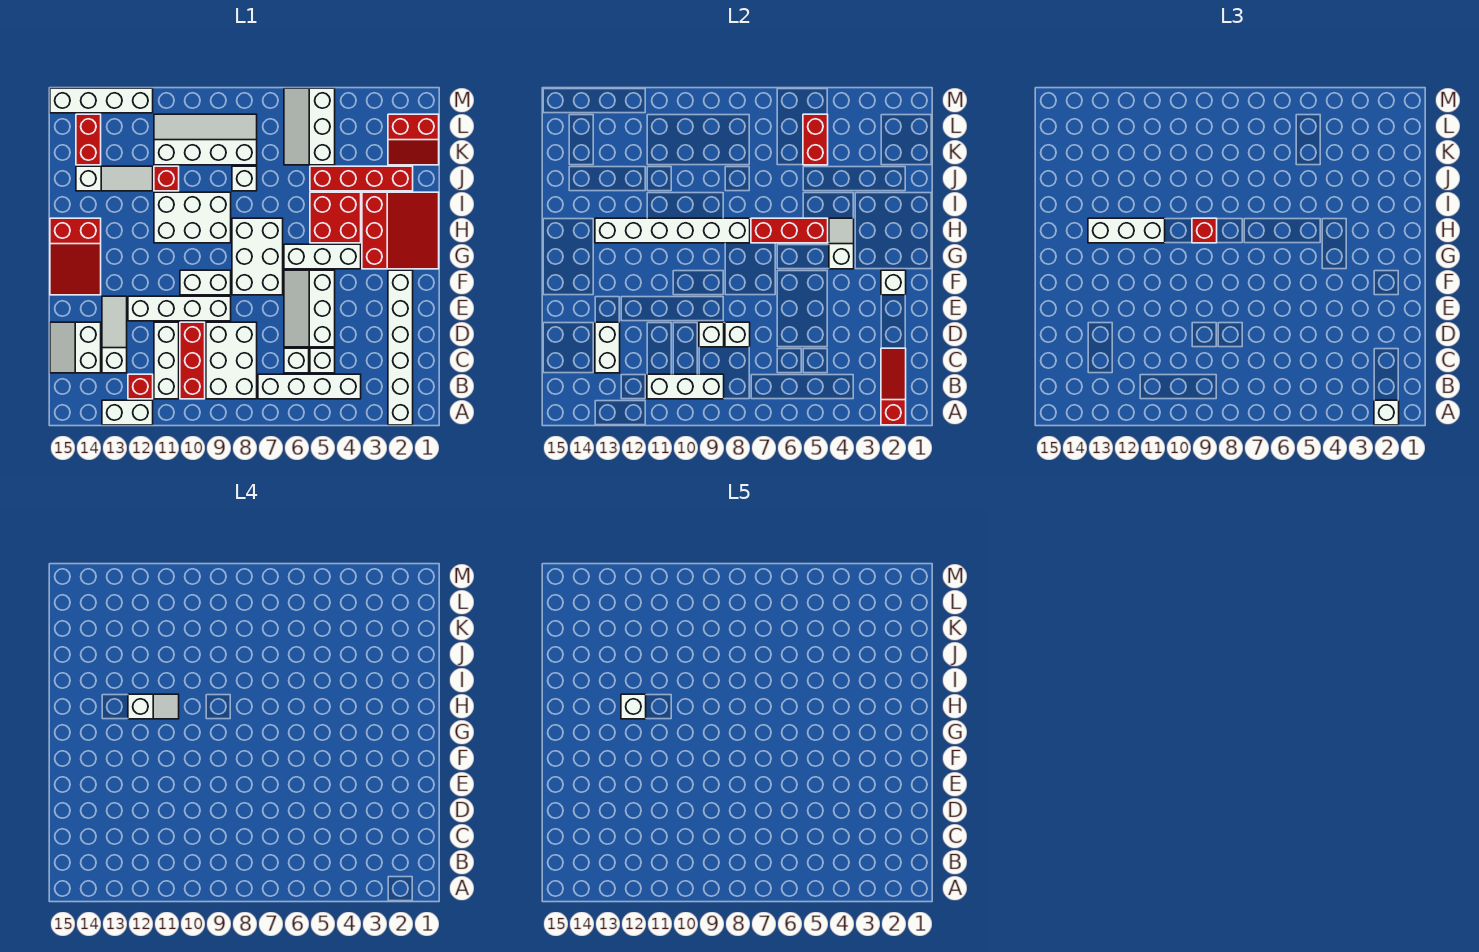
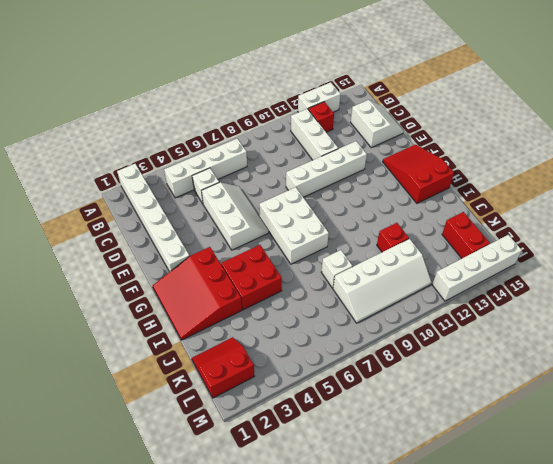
none -> white brick B8:D9 level 1
none -> red brick B10:D10 level 1
none -> white brick C6 level 1
none -> white slope C13:E13 level 1 top C

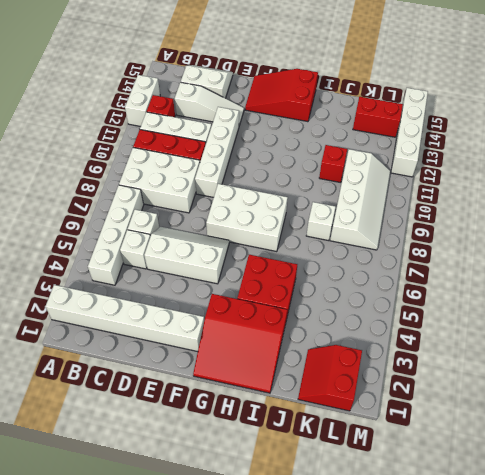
none -> white brick F9:F10 level 1
none -> white brick G4:G6 level 1
none -> white brick H9:I11 level 1
none -> red brick J2:J5 level 1

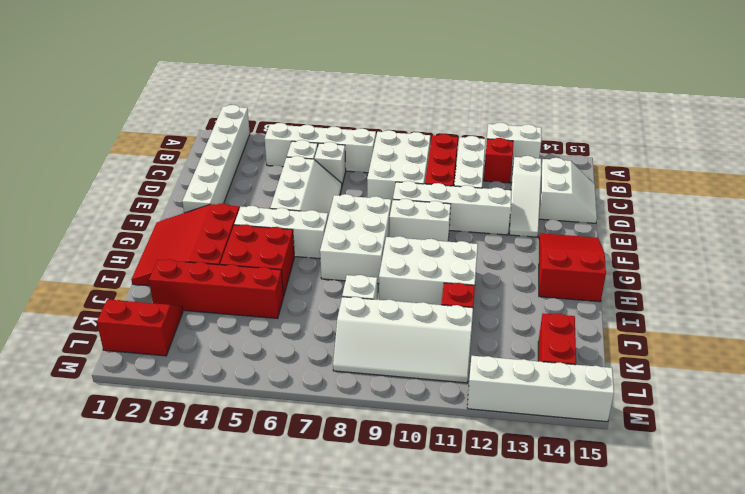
none -> white slope J12:J14 level 1 top 14
none -> white slope K5:M6 level 1 top 5
none -> red slope A2:C2 level 2 top A
none -> white brick B9:B11 level 2

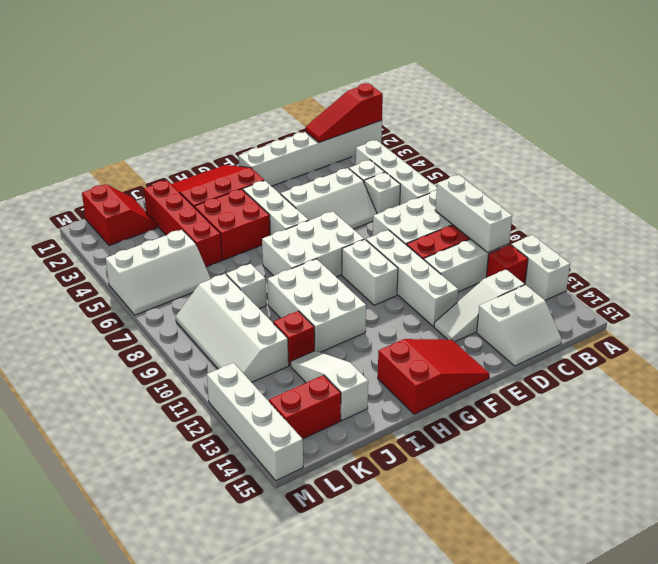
none -> white brick C13:D13 level 2
none -> white brick D8 level 2
none -> white brick D9 level 2
none -> white brick F2 level 2

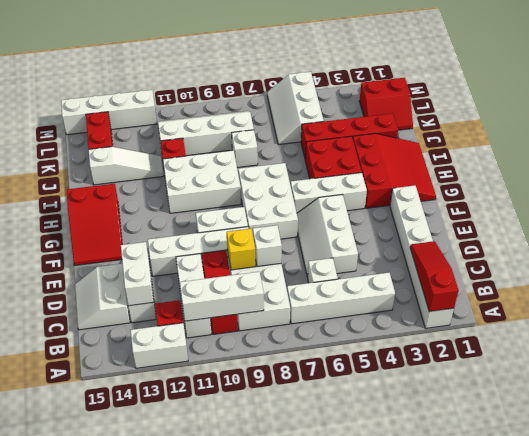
yellow brick D9 level 2 -> white brick D9 level 2
none -> white brick C5 level 1
none -> white brick F2 level 2
none -> white slope G4:H4 level 2 top G
none -> red brick H5:H7 level 2

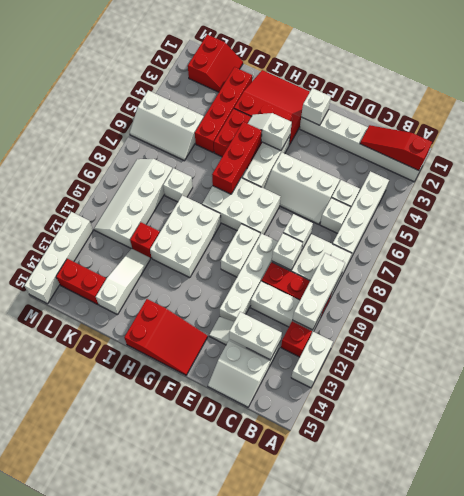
none -> white brick H8:H13 level 2
none -> red brick K5:L5 level 2
none -> white brick A2 level 3
none -> red brick H9 level 3

